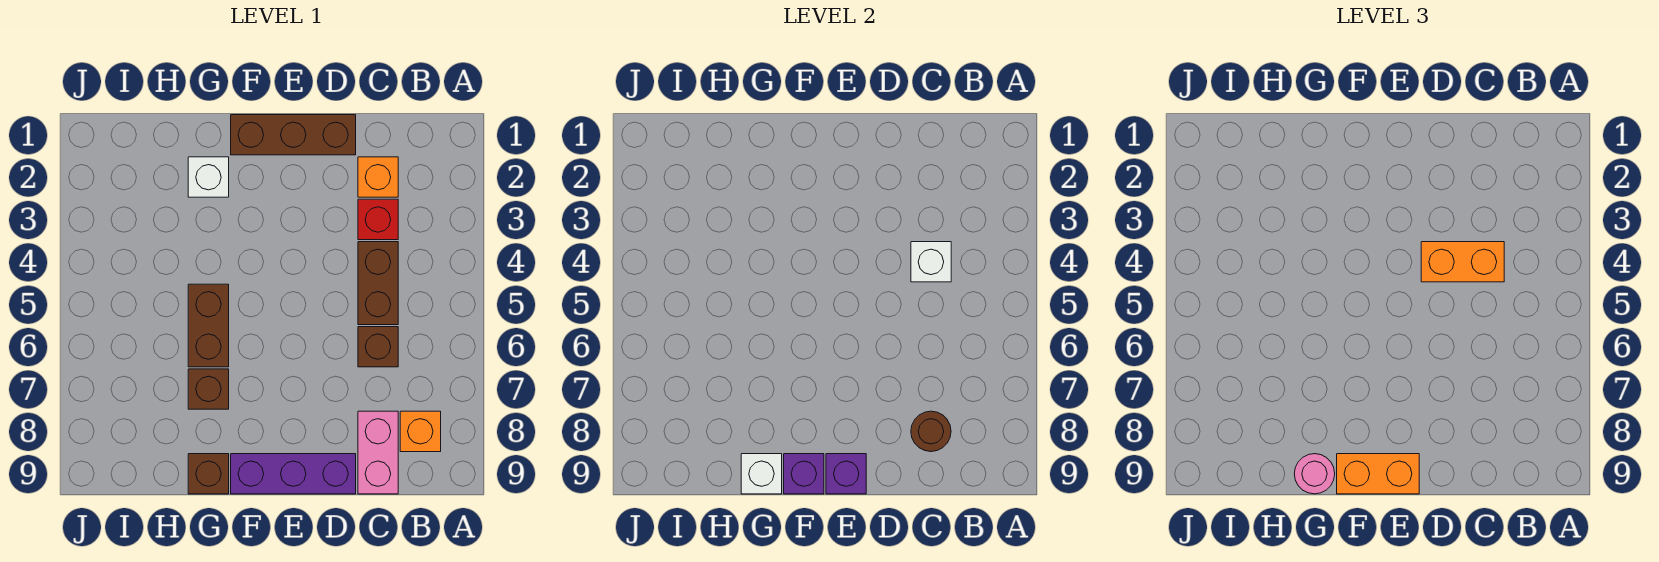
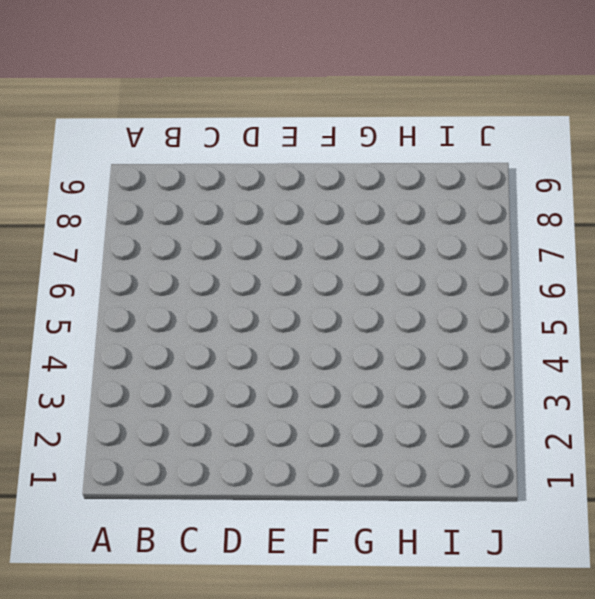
none -> orange brick B8 level 1
none -> orange brick C2 level 1
none -> red brick C3 level 1

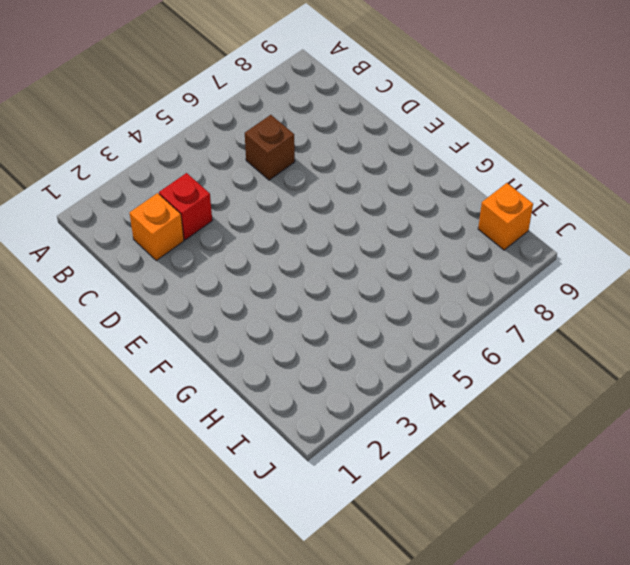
orange brick I9 level 1 -> orange brick B8 level 1
none -> brown brick C4:C5 level 1
none -> pink brick C8:C9 level 1
none -> brown brick D1:F1 level 1

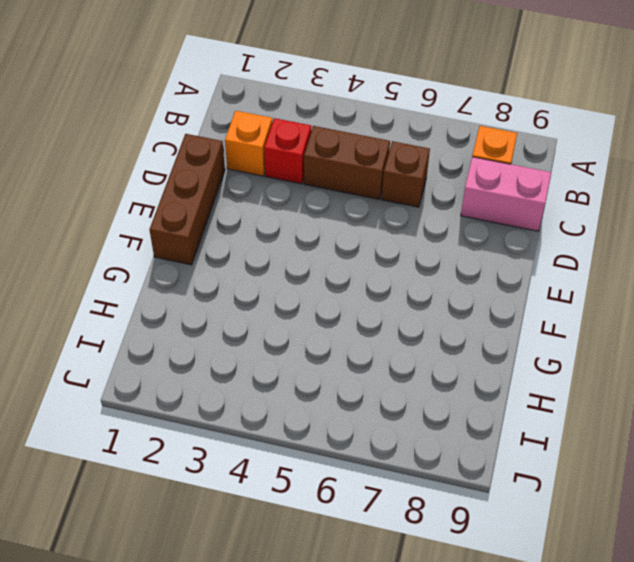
none -> purple brick D9:F9 level 1
none -> white brick G2 level 1
none -> brown brick G5:G6 level 1

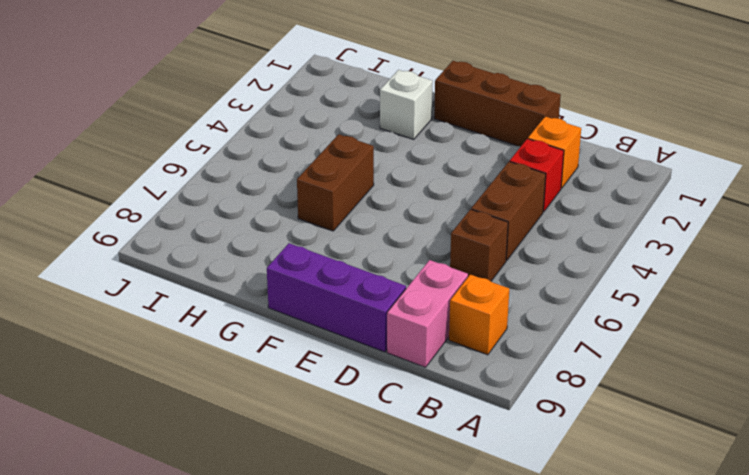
none -> brown brick G7 level 1
none -> brown brick G9 level 1
none -> white brick C4 level 2

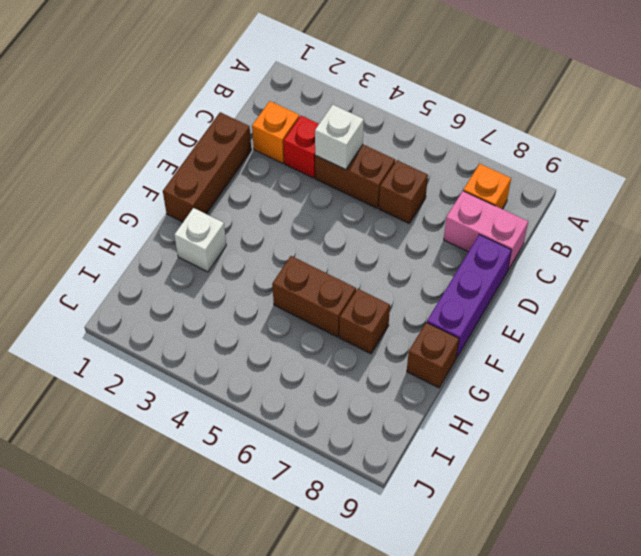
none -> brown round brick C8 level 2
none -> purple brick E9 level 2
none -> purple brick F9 level 2

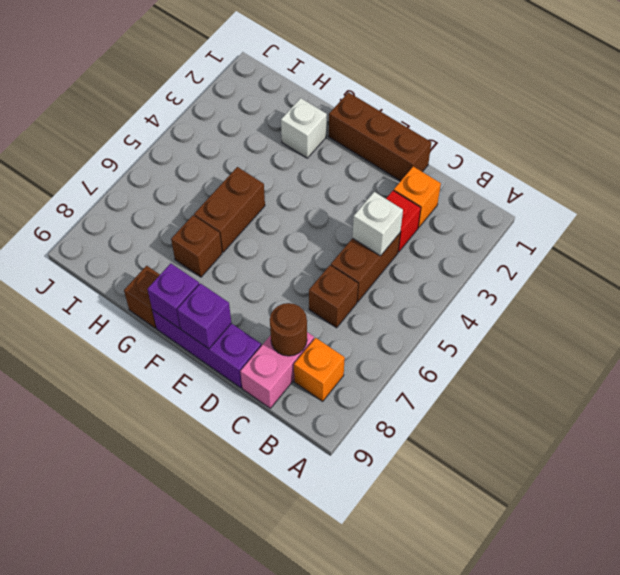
none -> white brick G9 level 2
none -> orange brick C4:D4 level 3
none -> orange brick E9:F9 level 3

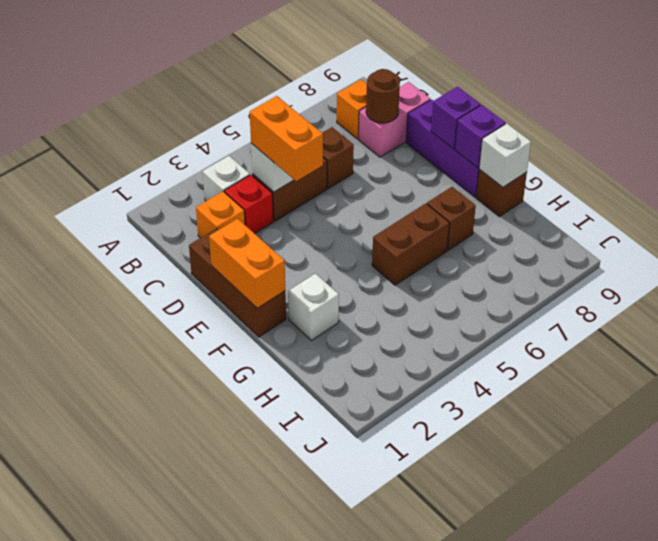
white brick B3 level 1 -> none
orange brick E1:F1 level 2 -> orange brick E9:F9 level 3
none -> pink round brick G9 level 3

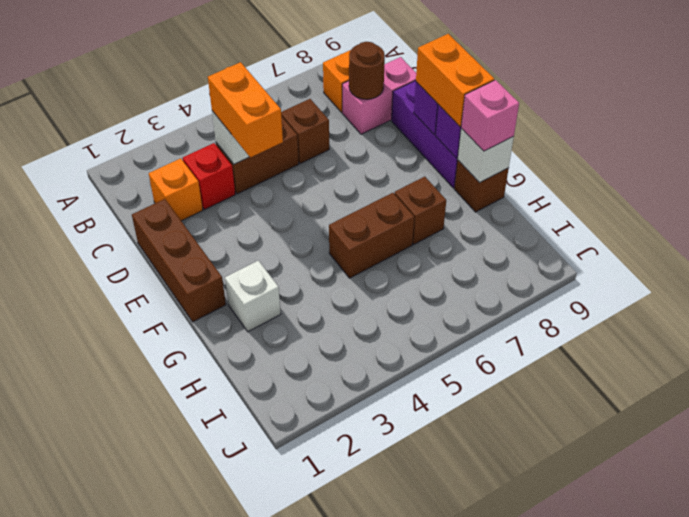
pink brick G9 level 3 -> pink round brick G9 level 3

